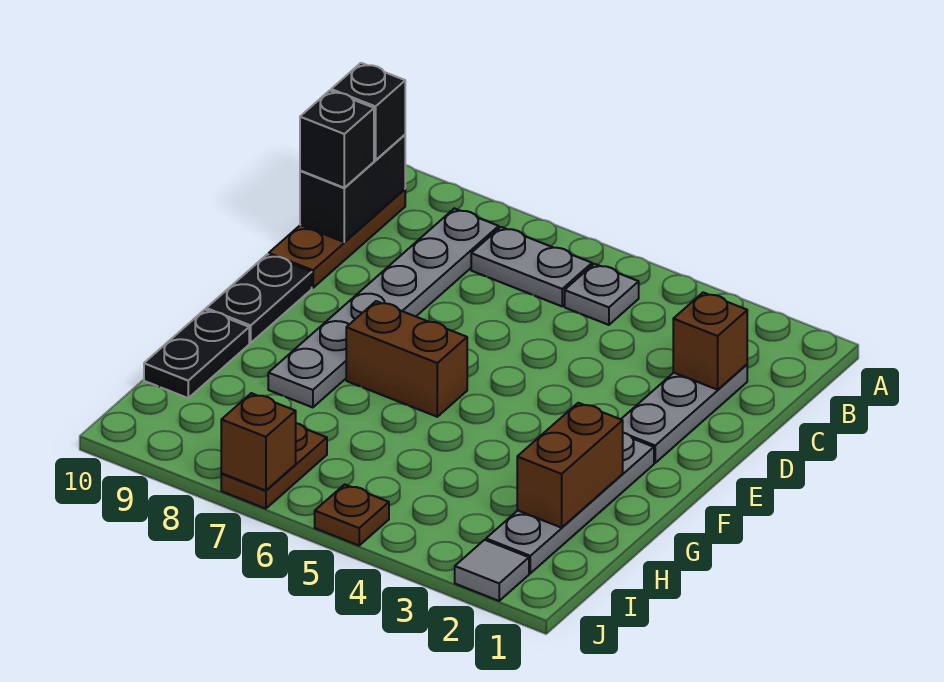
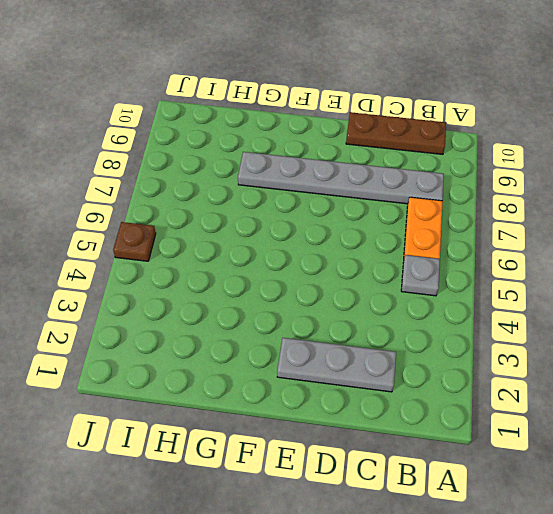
orange plate B6:B7 level 1 -> grey plate B6:B7 level 1
none -> black plate E10:F10 level 1
none -> grey plate F2:I2 level 1
none -> brown brick F6:F7 level 1

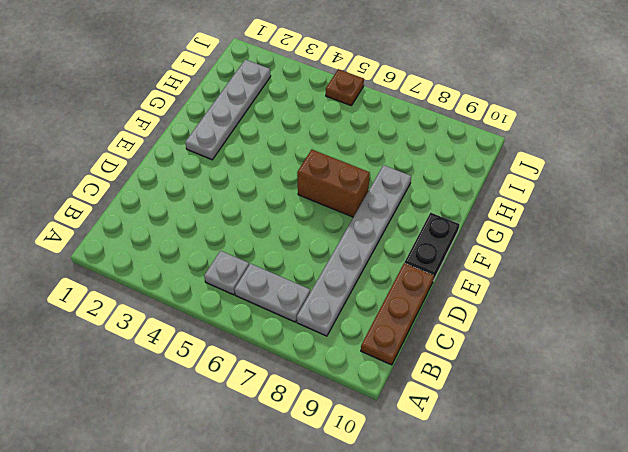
none -> grey plate C2:E2 level 1
none -> black plate G10:H10 level 1
none -> brown plate I7:J7 level 1

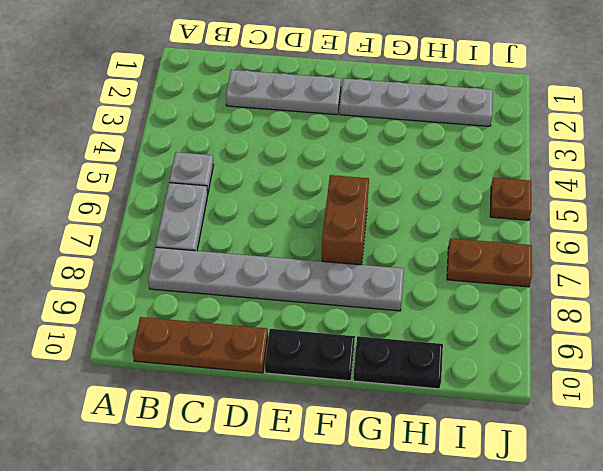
none -> grey tile J2 level 1
none -> black brick B10:C10 level 2
none -> brown brick C2 level 2

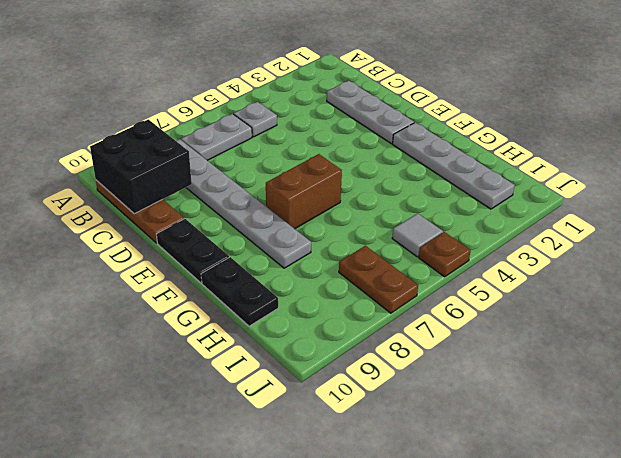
black brick B9:C10 level 2 -> black brick B10:C10 level 2
grey tile I5 level 1 -> grey tile J2 level 1
none -> brown brick C2 level 2
none -> brown brick G2:H2 level 2
none -> brown brick J7 level 2

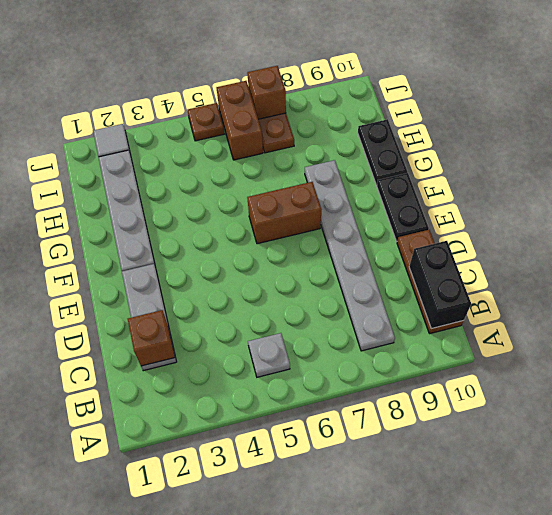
brown brick I6:J6 level 1 -> brown brick G2:H2 level 2
none -> grey plate B6:B7 level 1
none -> black brick B10 level 3
none -> black brick C10 level 3

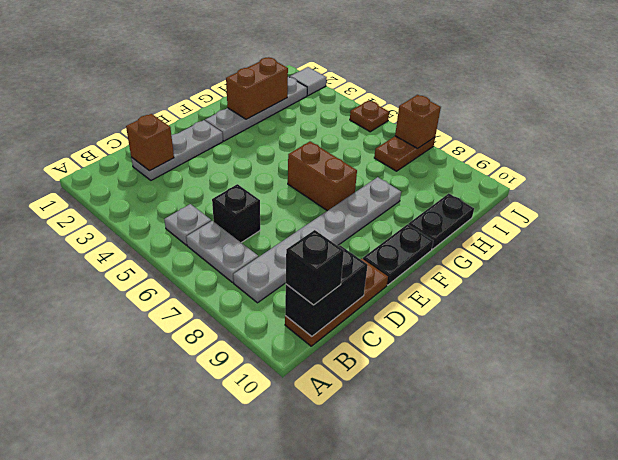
black brick C6 level 1 -> black brick C10 level 3

